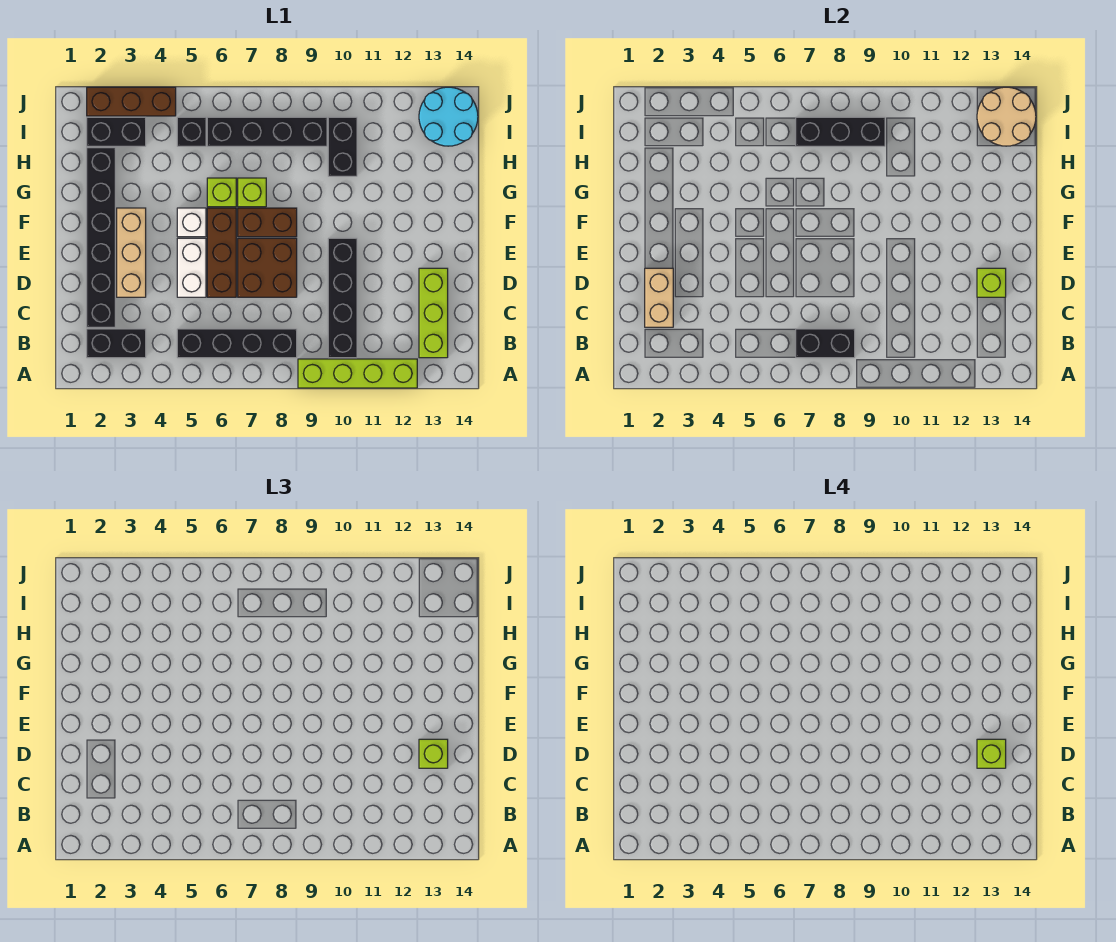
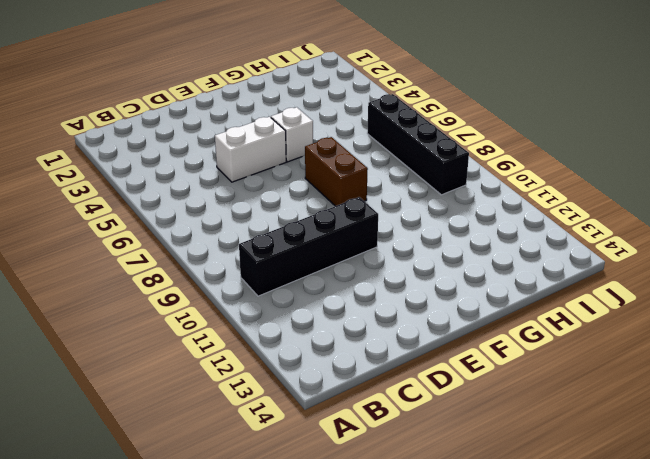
none -> lime brick A9:A12 level 1
none -> black brick B2:B3 level 1
none -> black brick B5:B8 level 1

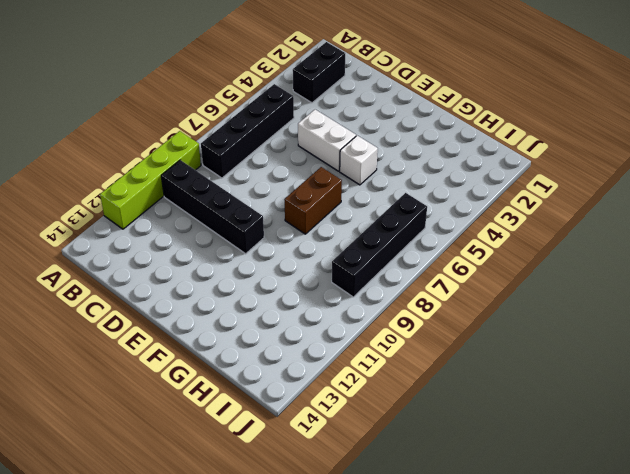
none -> lime brick B13:D13 level 1
none -> black brick C2:H2 level 1
none -> tan brick D3:F3 level 1

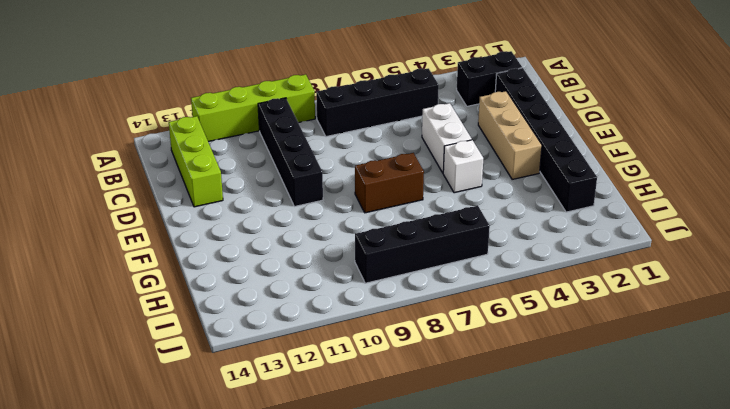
none -> brown brick D6:F6 level 1
none -> brown brick D7:E8 level 1
none -> lime brick G6 level 1

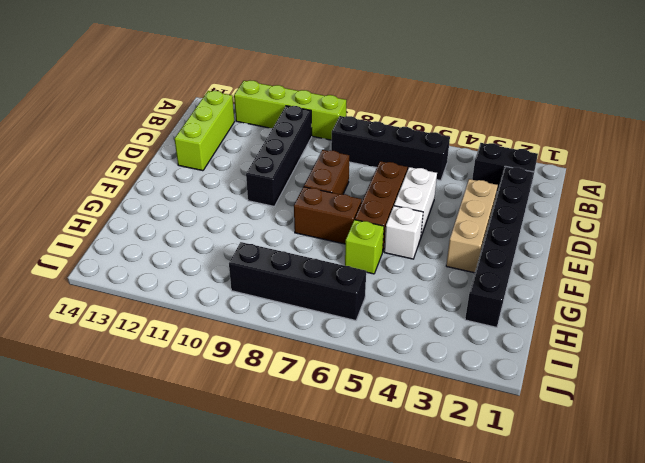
brown brick D8:E8 level 1 -> brown brick D7:E8 level 1
none -> lime brick G7 level 1
none -> black brick H10:I10 level 1
none -> black brick I2:I3 level 1

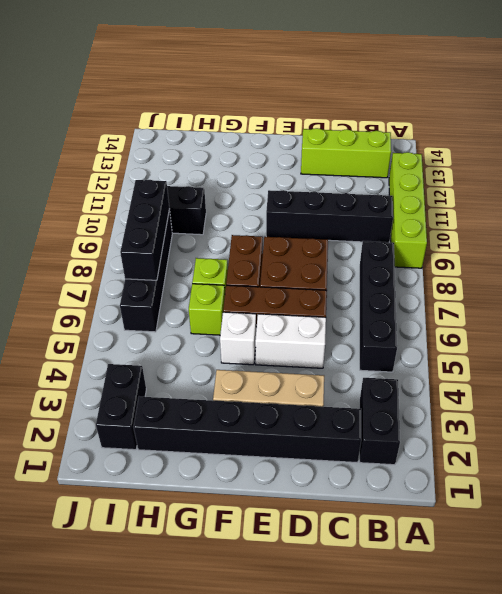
none -> black brick I5 level 1
none -> cyan round brick I13:J14 level 1
none -> brown brick J2:J4 level 1

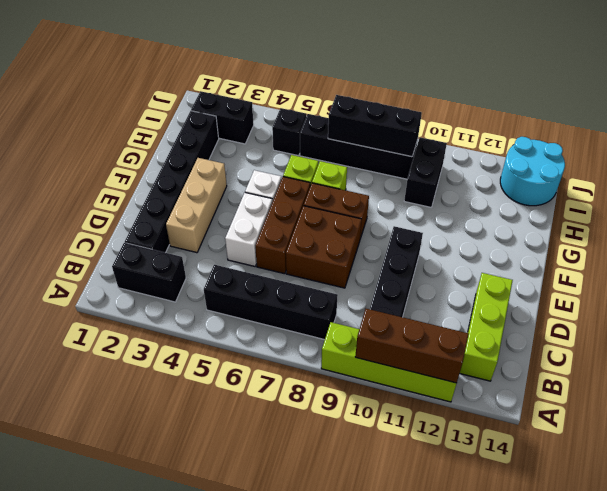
brown brick A10:A12 level 2 -> brown brick J2:J4 level 1
none -> black brick B7:B8 level 2
none -> tan brick C2:D2 level 2
none -> lime brick D13 level 2

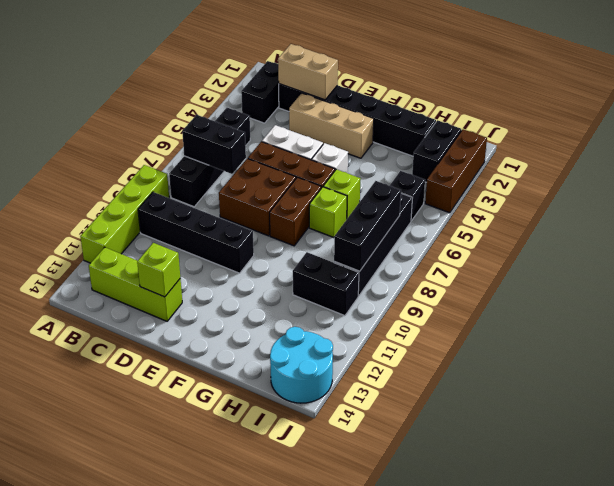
black brick B7:C7 level 2 -> black brick B7:B8 level 2
none -> tan round brick I13:J14 level 2
none -> lime brick D13 level 3
none -> lime brick D13 level 4

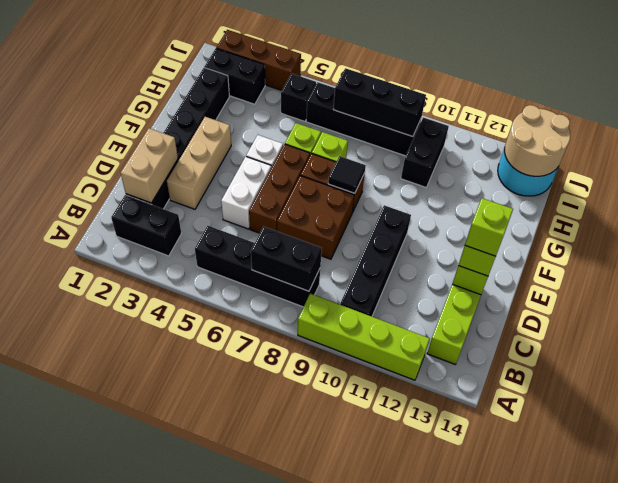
black tile F8 level 2 -> none

